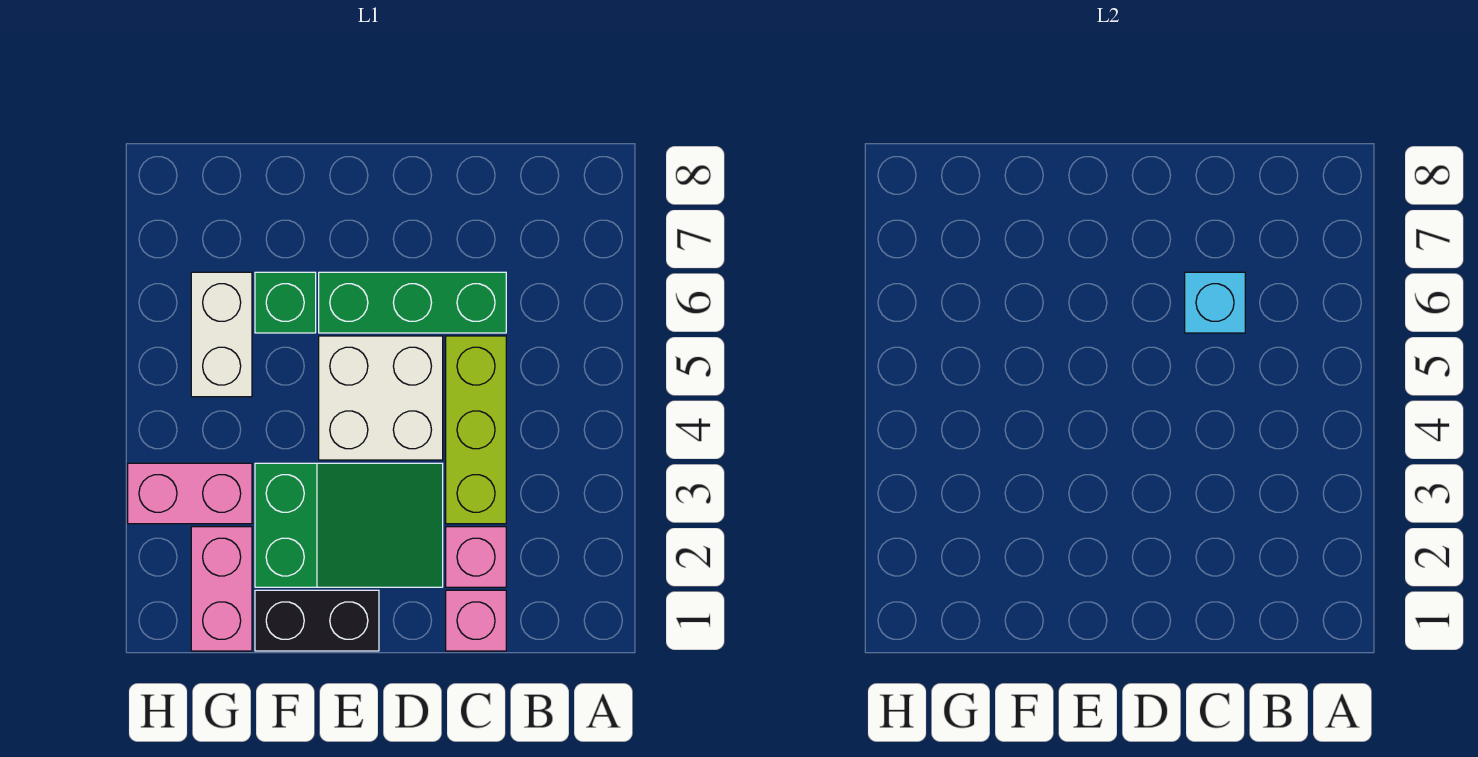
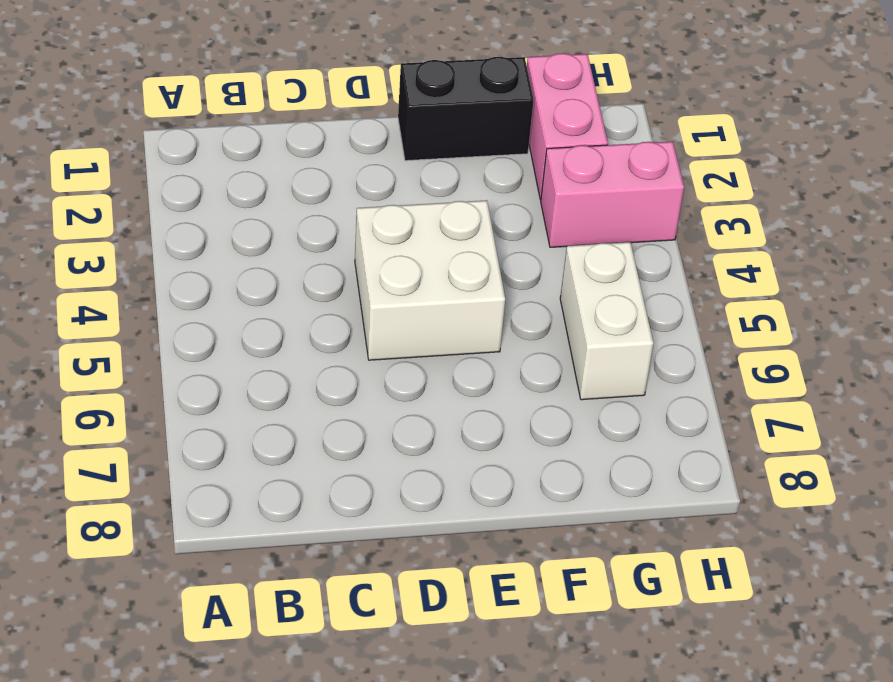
none -> pink brick C1 level 1
none -> pink brick C2 level 1
none -> lime brick C3:C5 level 1

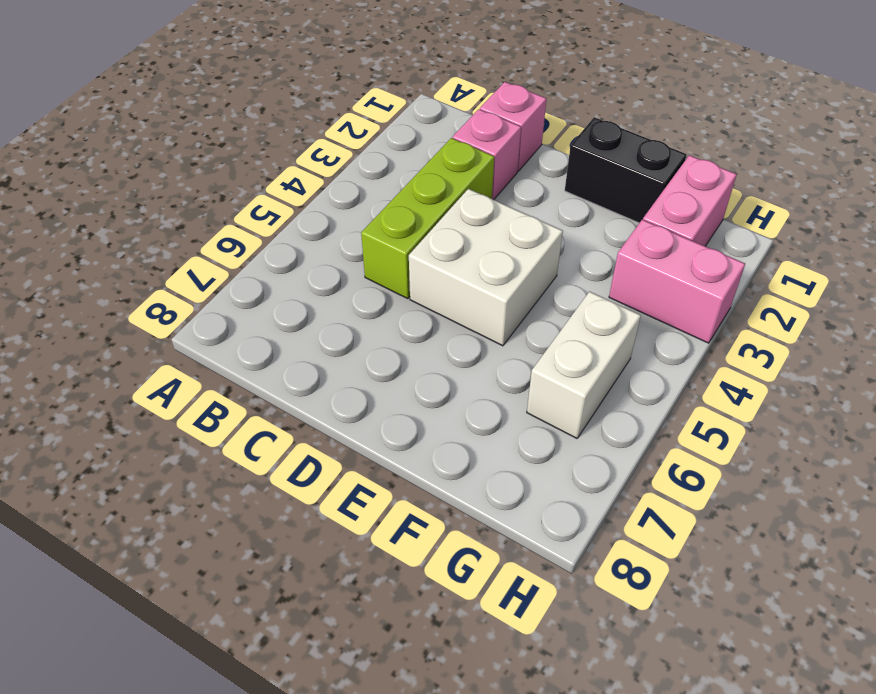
none -> green brick C6:E6 level 1
none -> green slope D2:F3 level 1 top F
none -> green brick F6 level 1

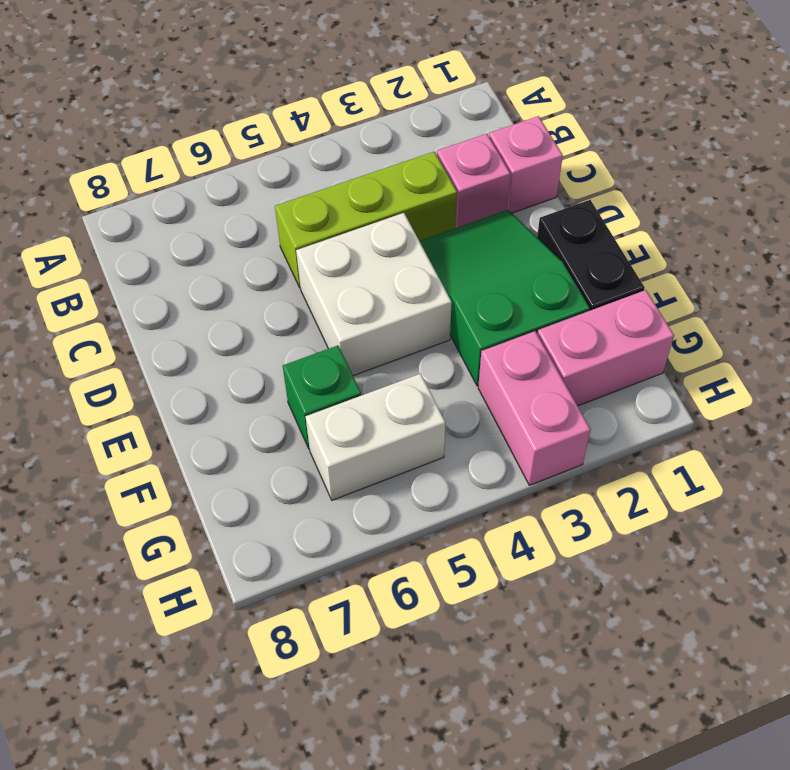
none -> green brick C6:E6 level 1
none -> cyan brick C6 level 2

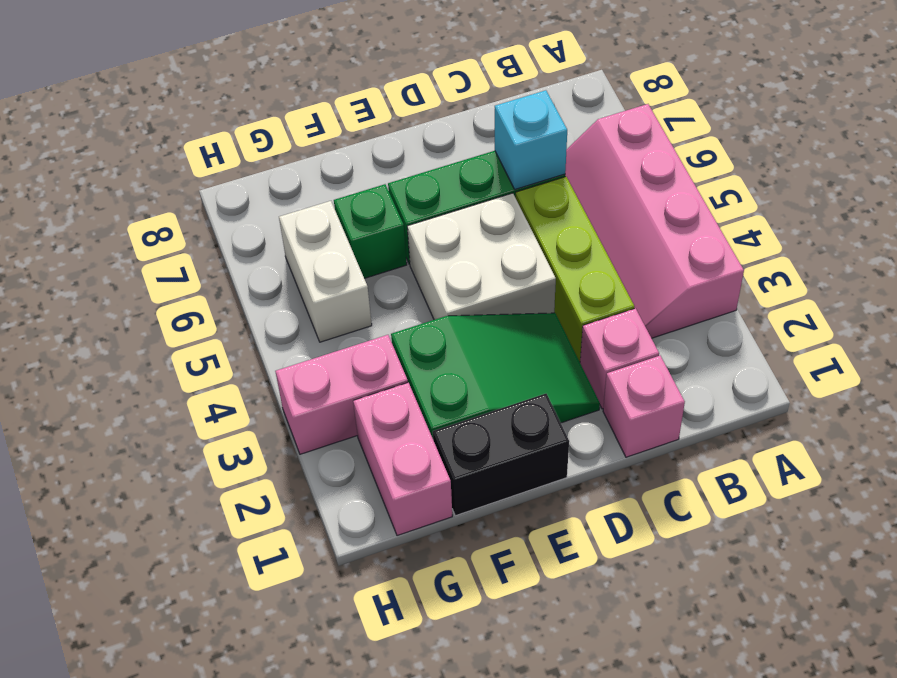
pink slope A3:B6 level 1 top A -> none

